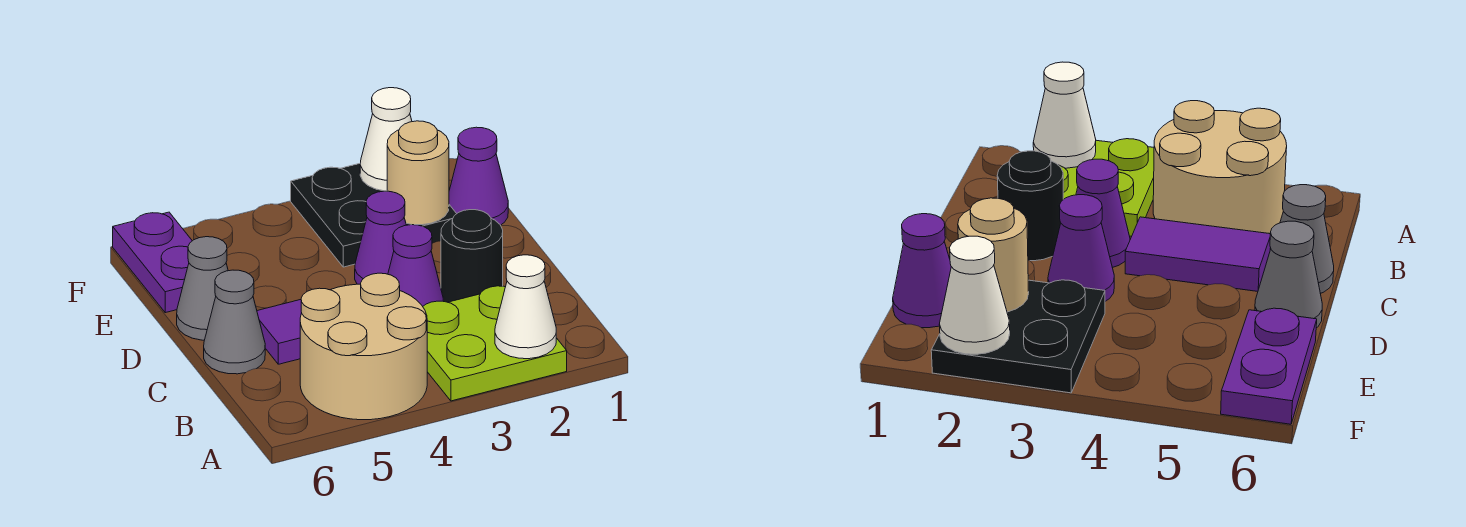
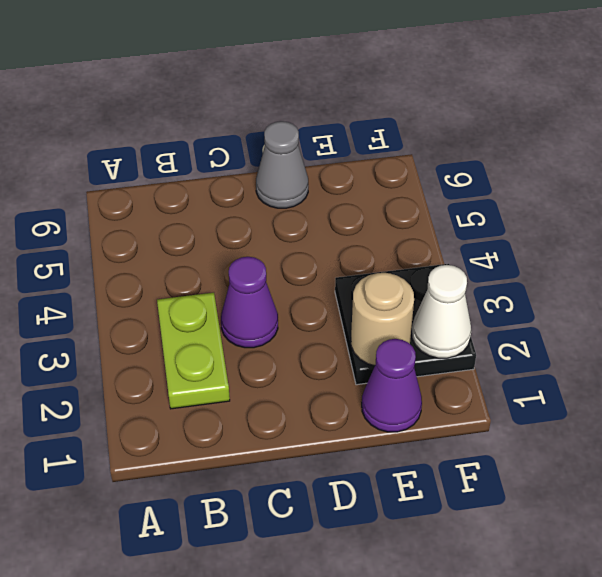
lime plate B2:B3 level 1 -> lime plate A2:B3 level 1
none -> tan round brick A4:B5 level 1
none -> black round brick C2 level 1
none -> purple tile C4:C5 level 1

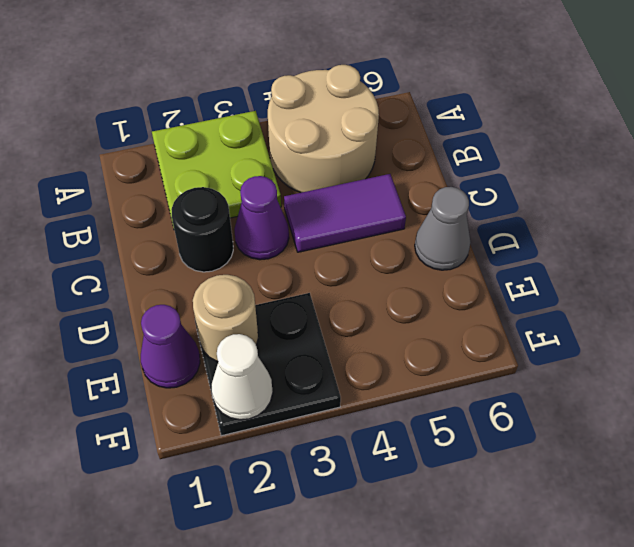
none -> grey cone C6 level 1
none -> purple cone D3 level 1
none -> purple plate E6:F6 level 1

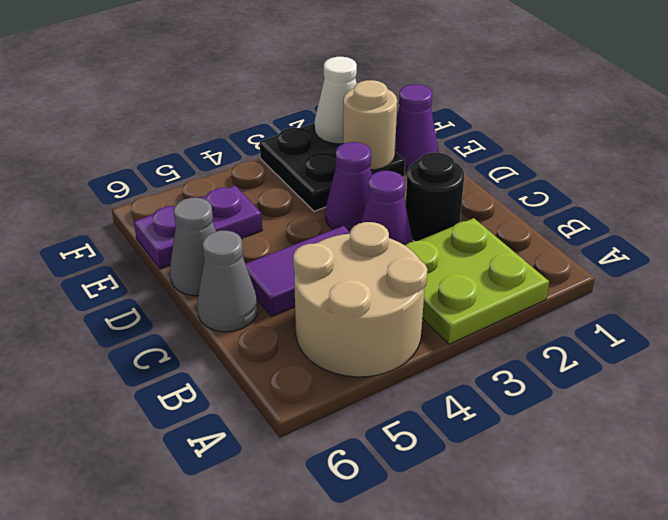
purple plate E5:E6 level 1 -> purple plate E6:F6 level 1
none -> white cone A2 level 2

